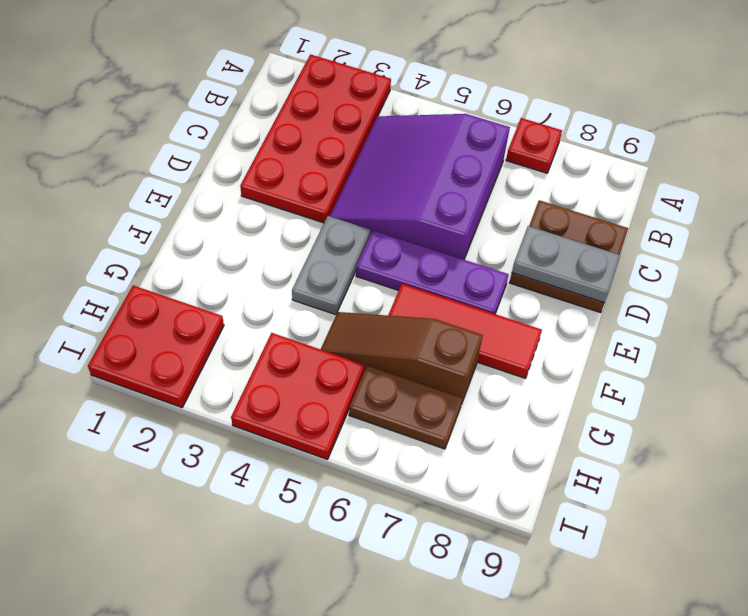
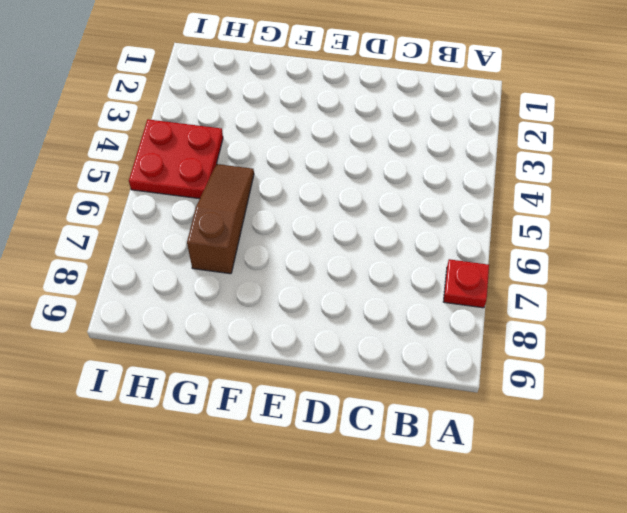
none -> red plate A2:D3 level 1
none -> purple slope B4:D6 level 1 top 6
none -> brown plate C8:D9 level 1

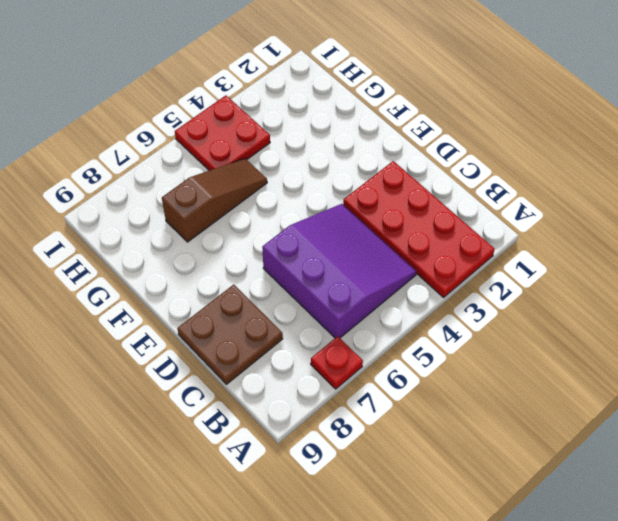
none -> grey plate E4:F4 level 1
none -> purple plate E5:E7 level 1
none -> red tile F6:F8 level 1

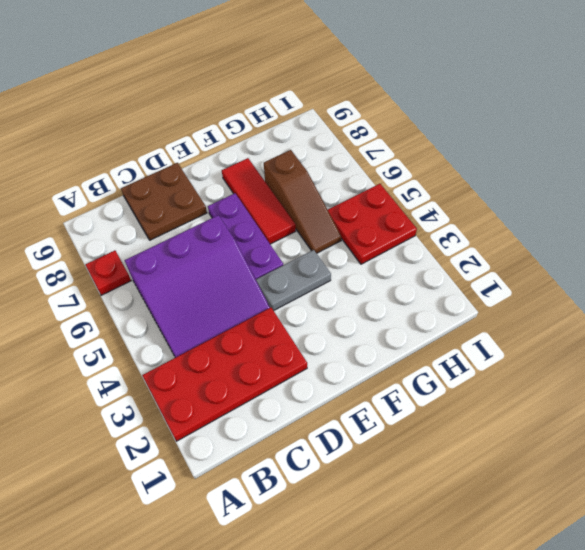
none -> red plate H1:I2 level 1
none -> brown plate H6:H7 level 1
none -> grey plate D8:D9 level 2

